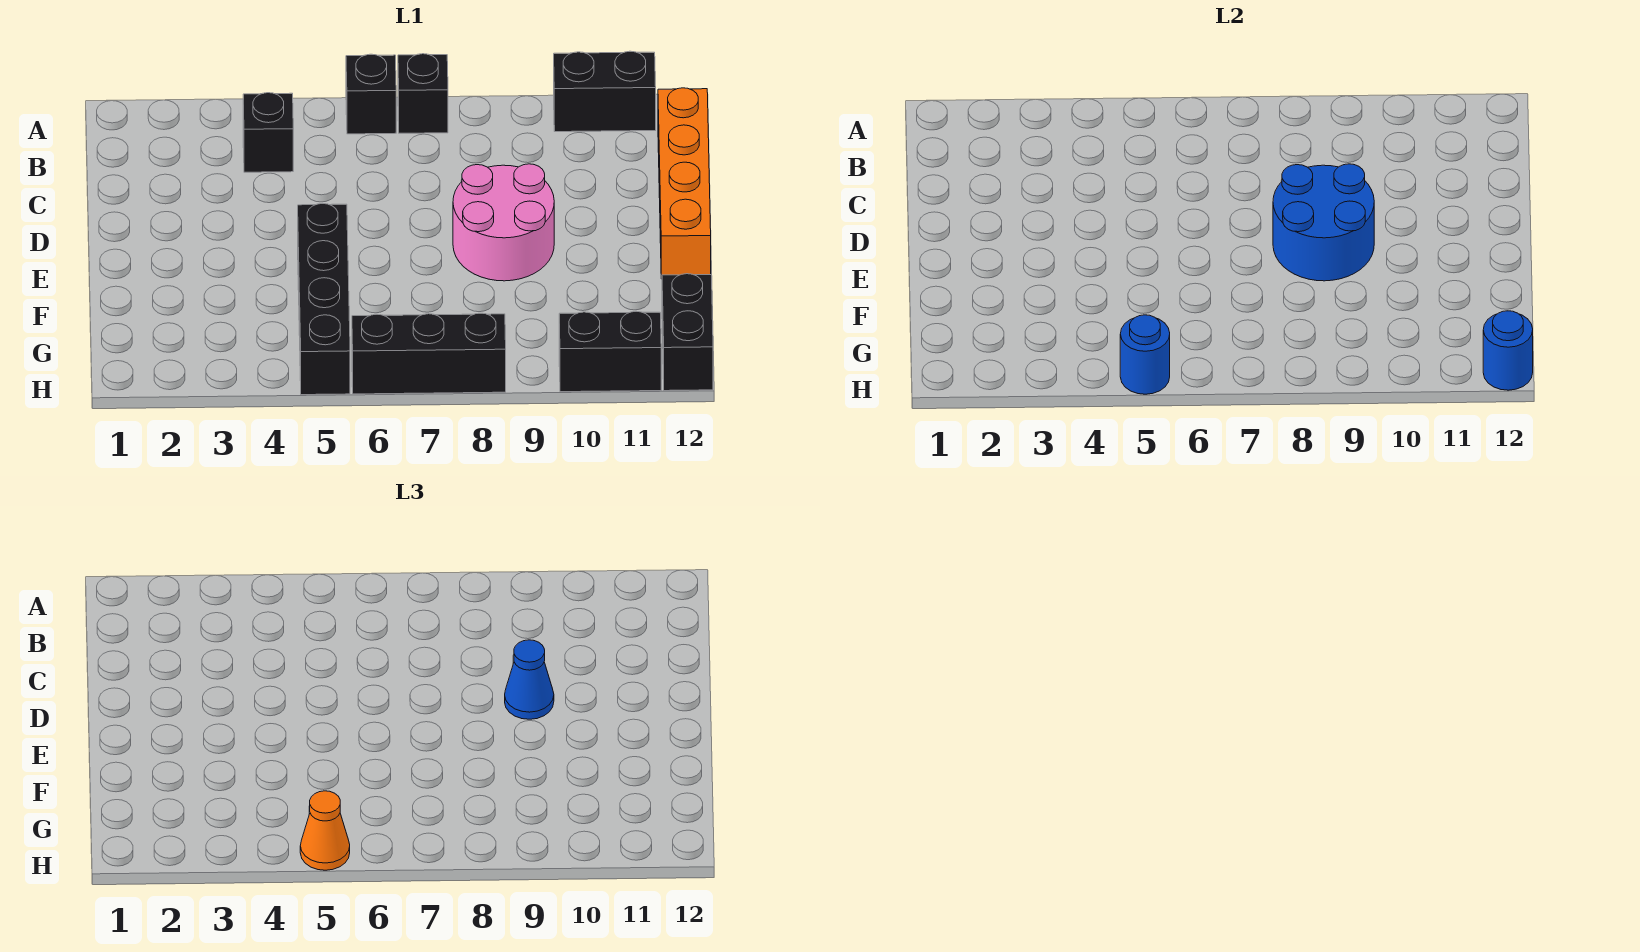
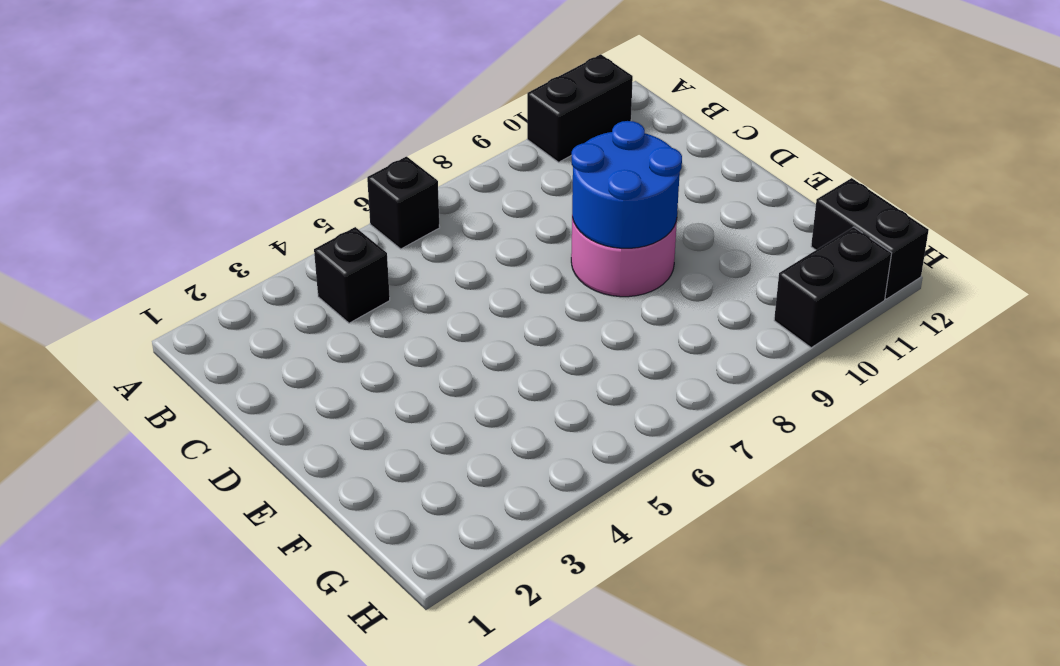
none -> black brick A7 level 1
none -> orange brick B12:E12 level 1
none -> black brick E5:H5 level 1

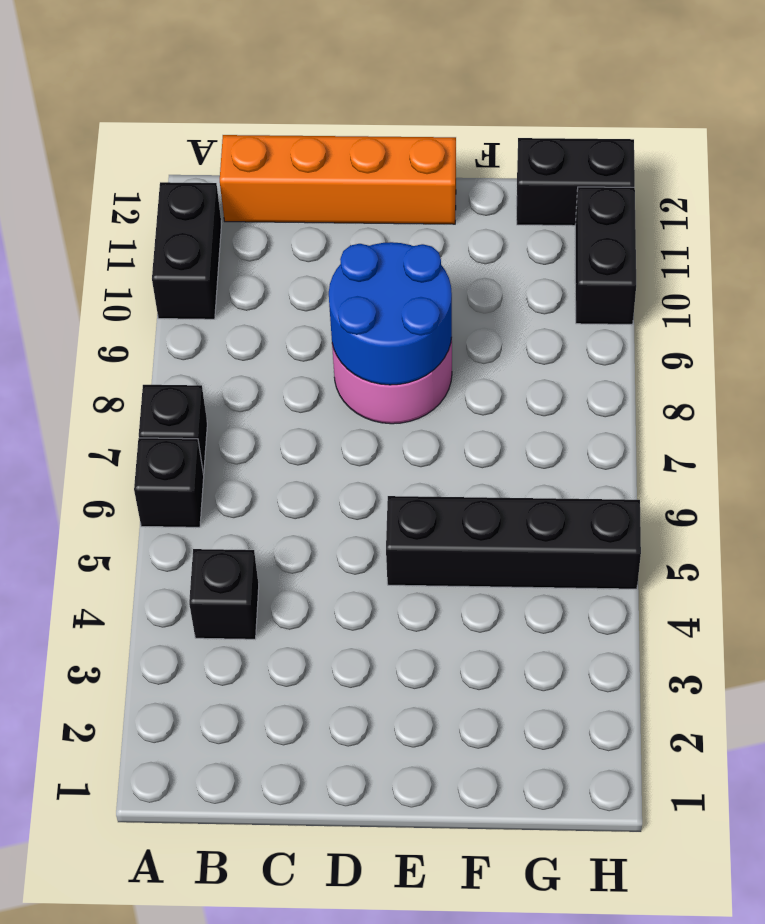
none -> black brick H6:H8 level 1
none -> blue round brick H5 level 2
none -> blue round brick H12 level 2

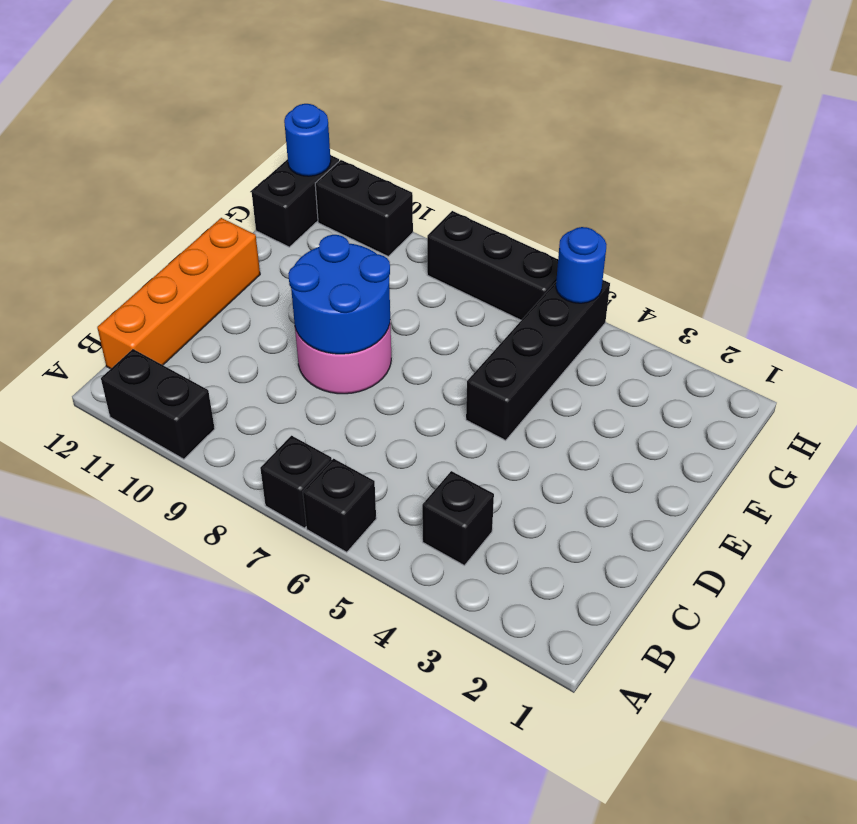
none -> blue cone D9 level 3
none -> orange cone H5 level 3

